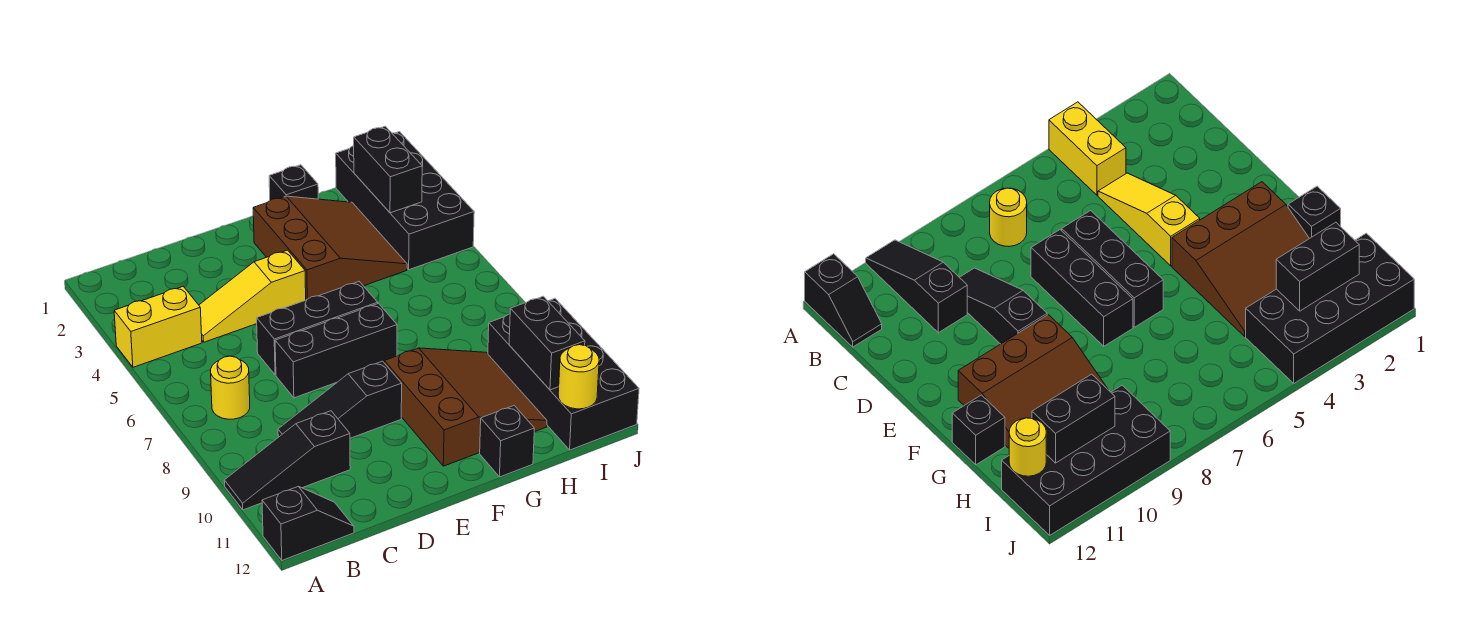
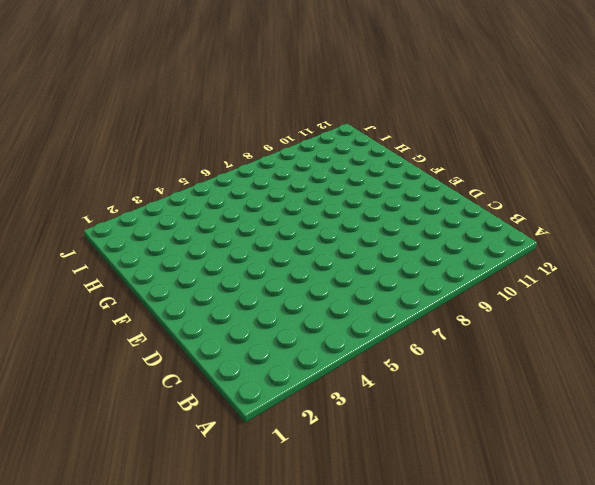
none -> yellow brick A4:B4 level 1
none -> black slope A10:C10 level 1 top C
none -> black slope A12:B12 level 1 top A

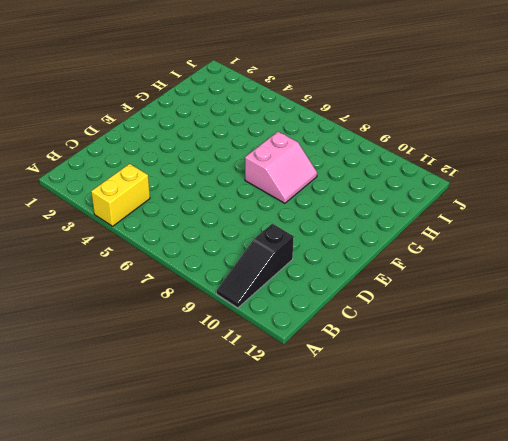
pink slope F7:G8 level 1 top 7 -> black brick D7:F7 level 1
none -> black slope A12:B12 level 1 top A
none -> yellow round brick B7 level 1
none -> yellow slope C4:E4 level 1 top E

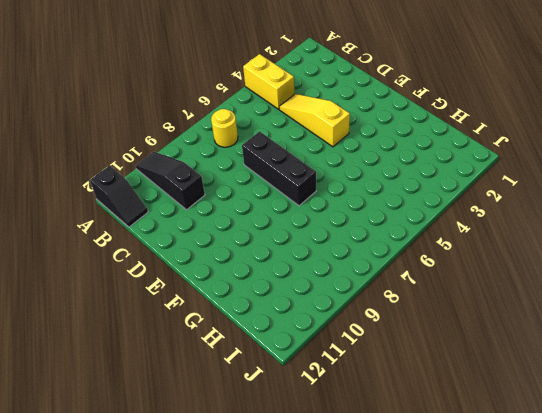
none -> black slope C9:E9 level 1 top E
none -> black brick D6:F6 level 1
none -> brown slope F2:H4 level 1 top F

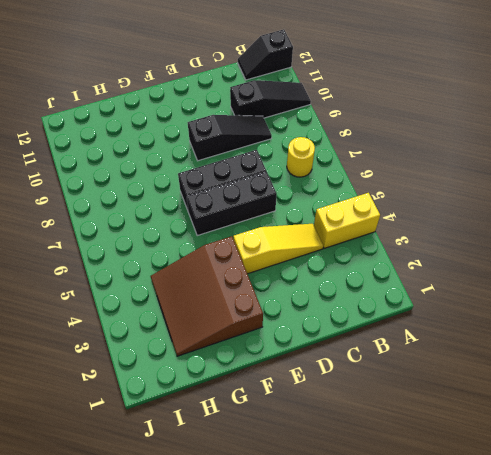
none -> brown slope F9:H11 level 1 top F
none -> black brick G1 level 1
none -> black brick G12 level 1

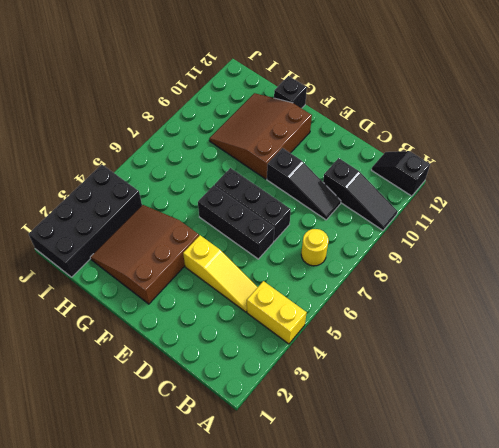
none -> black brick G1 level 1
none -> black brick I9:J12 level 1
none -> black brick I2:I3 level 2

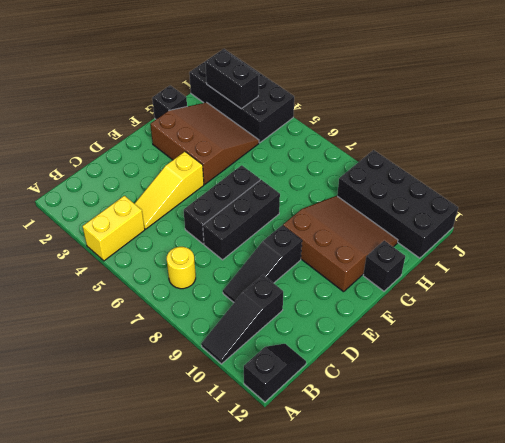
none -> black brick I10:I11 level 2
none -> yellow round brick I12 level 2

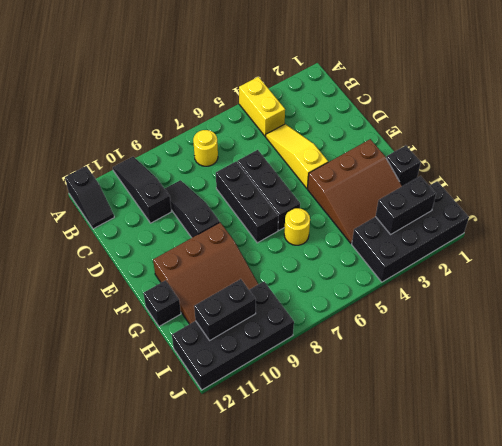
yellow round brick G6 level 1 -> yellow round brick I12 level 2

